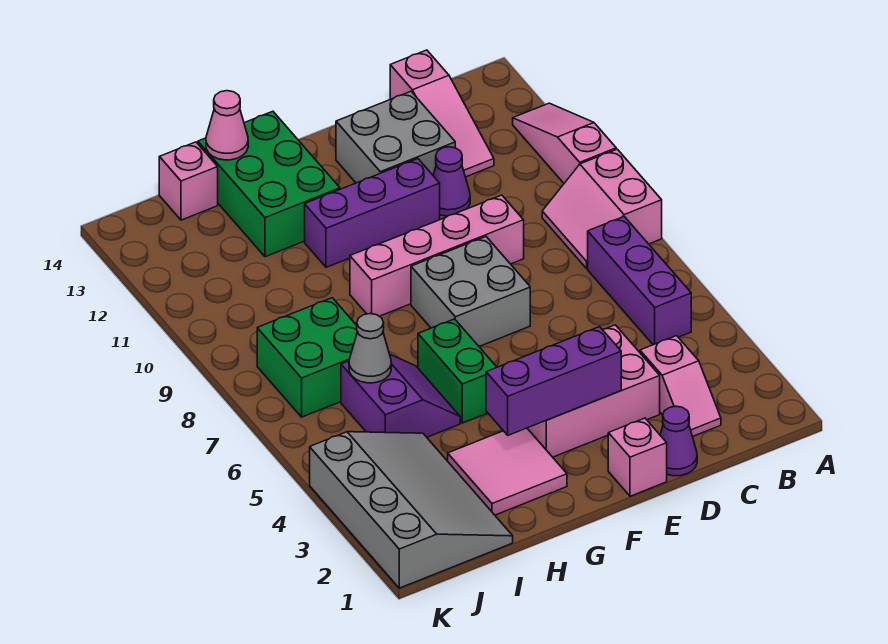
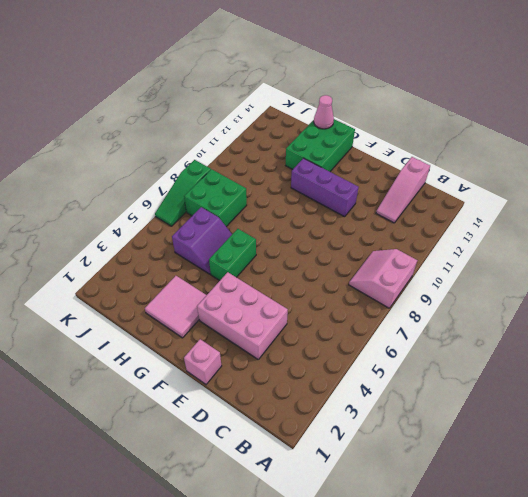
green slope K6:K8 level 1 top 8 -> none
none -> pink slope A10:A12 level 1 top 10
none -> purple brick B5:B7 level 1
none -> pink slope C2:C3 level 1 top 3

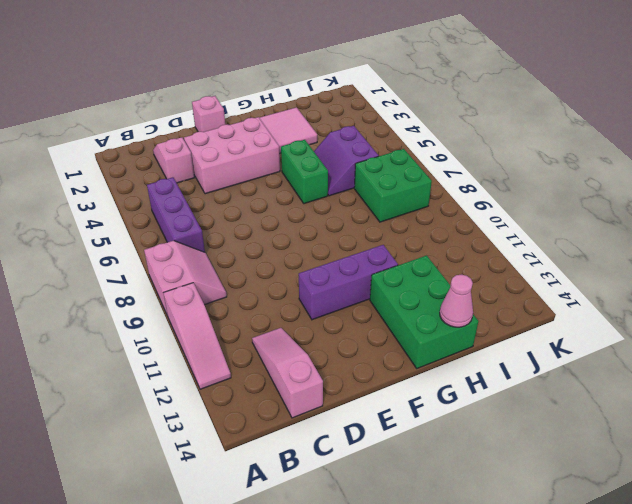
none -> purple cone D1 level 1
none -> pink brick D9:G9 level 1
none -> purple cone D11 level 1

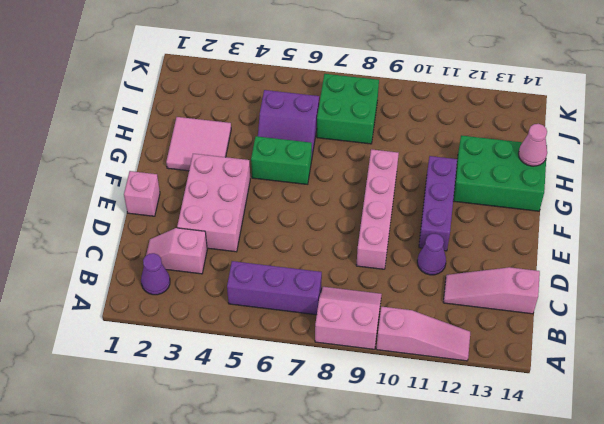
purple cone B2 level 1 -> purple cone D1 level 1
none -> grey brick D12:E13 level 1
none -> grey brick E7:F8 level 1
none -> grey slope I1:K4 level 1 top K

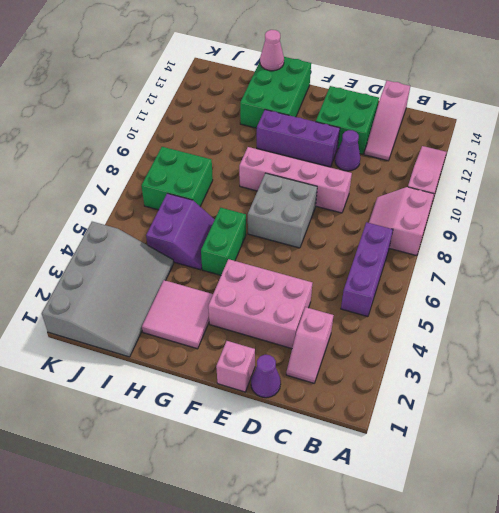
green brick D12:E13 level 1 -> grey brick D12:E13 level 1
none -> pink brick I14 level 1
none -> purple brick E3:G3 level 2
none -> grey cone I6 level 2

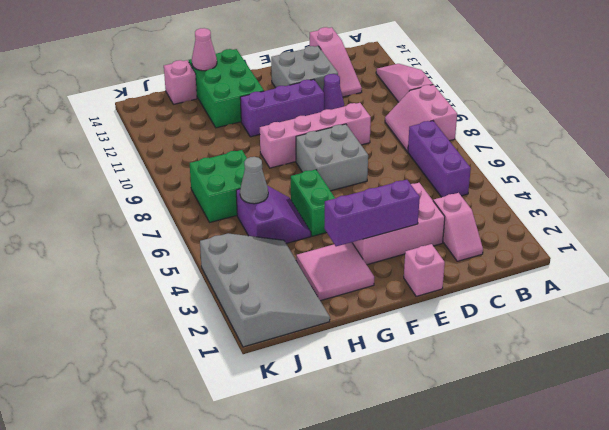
none -> purple cone D1 level 1

